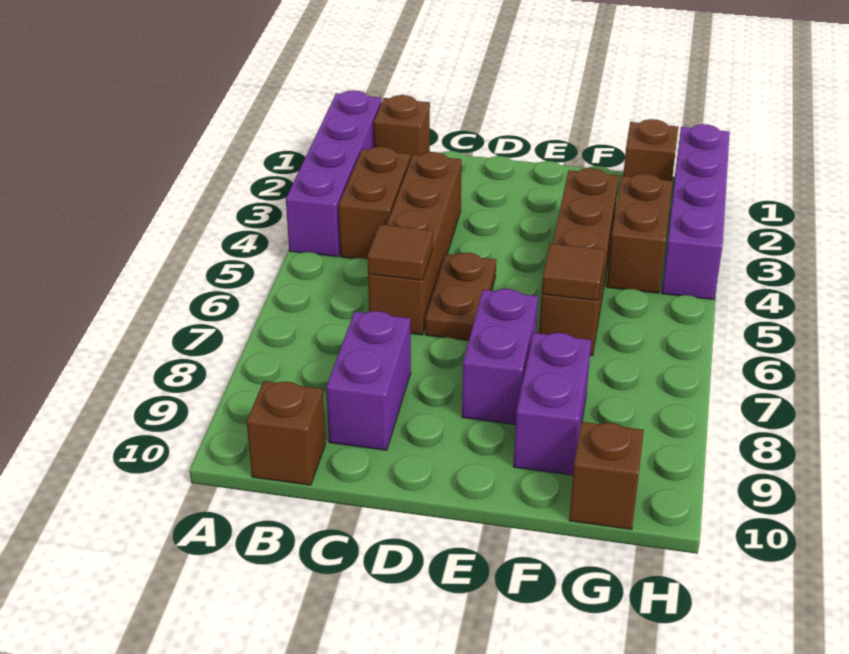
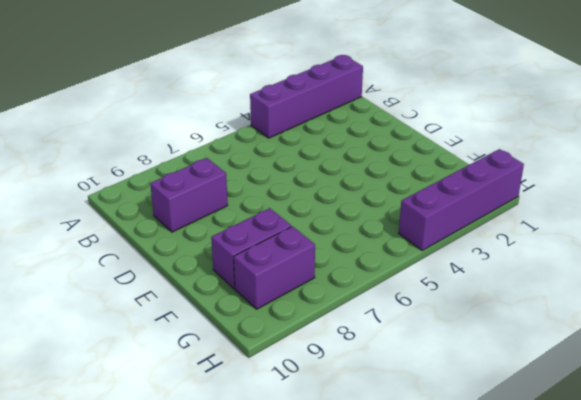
purple brick G8:G9 level 1 -> purple brick E7:E8 level 1
none -> brown brick B1 level 1
none -> brown brick B3:B4 level 1
none -> brown brick B10 level 1

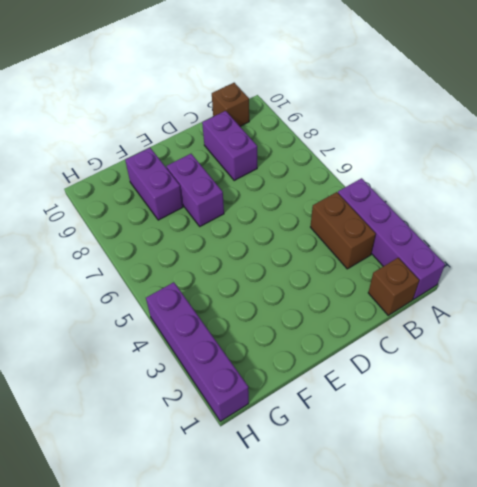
none -> brown brick C3:C6 level 1
none -> brown plate D5:D6 level 1
none -> brown brick F3:F6 level 1

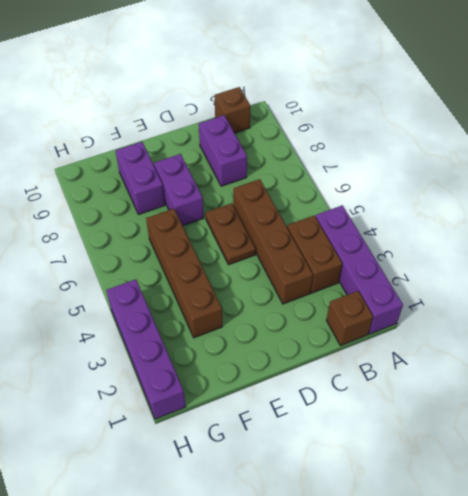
none -> brown brick G1 level 1
none -> brown brick G3:G4 level 1
none -> brown brick G10 level 1

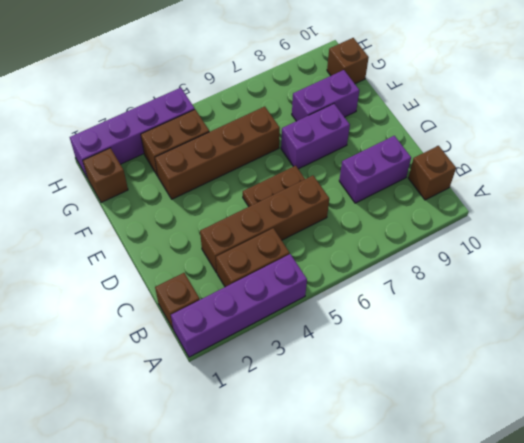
none -> brown tile C6 level 2
none -> brown tile F6 level 2

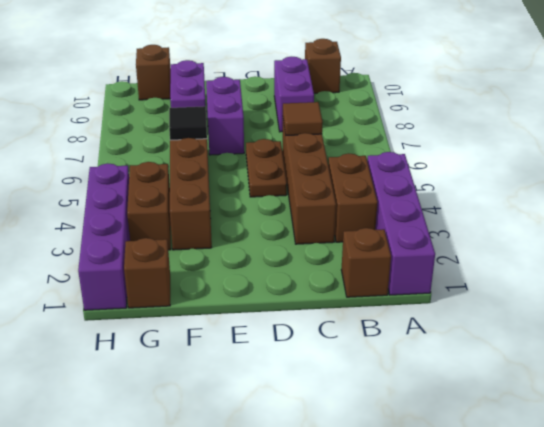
black tile F6 level 2 -> brown tile F6 level 2

